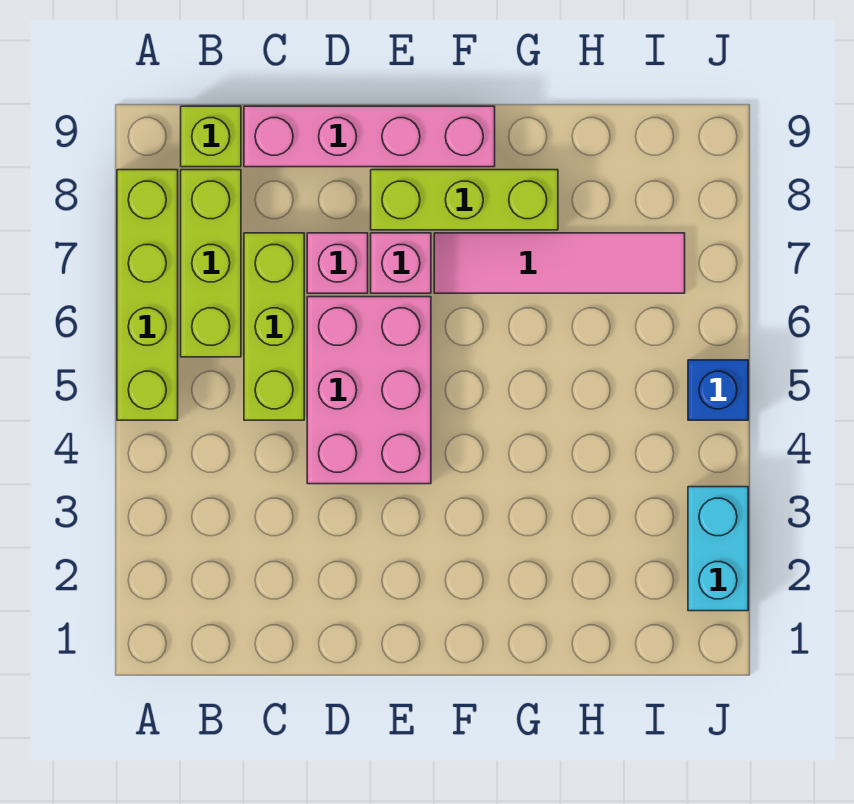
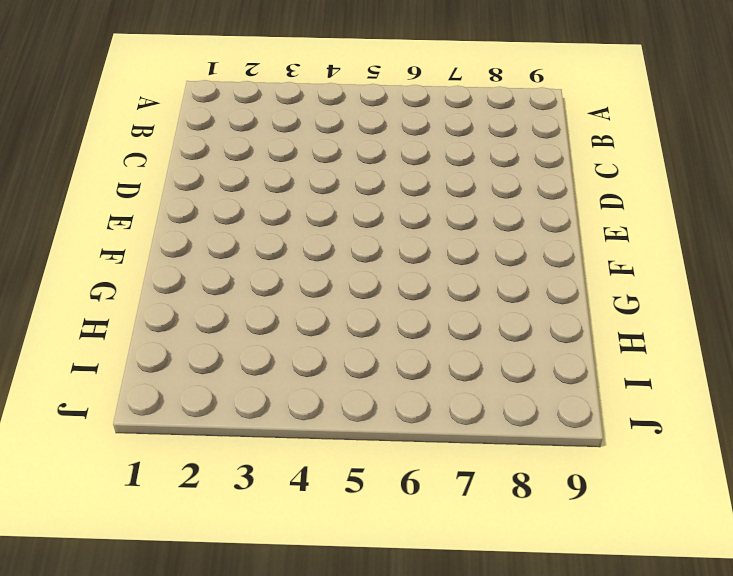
none -> lime brick A5:A8 level 1
none -> lime brick B6:B8 level 1
none -> lime brick B9 level 1

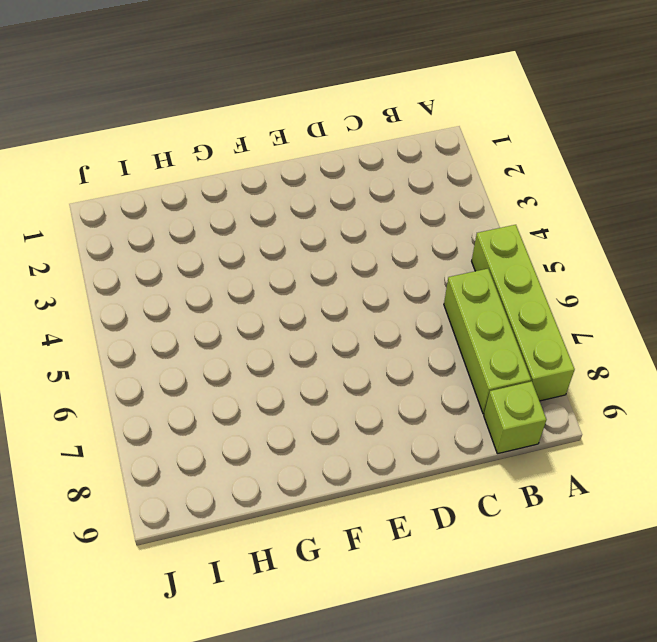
none -> lime brick C5:C7 level 1
none -> pink brick C9:F9 level 1
none -> pink brick D4:E6 level 1

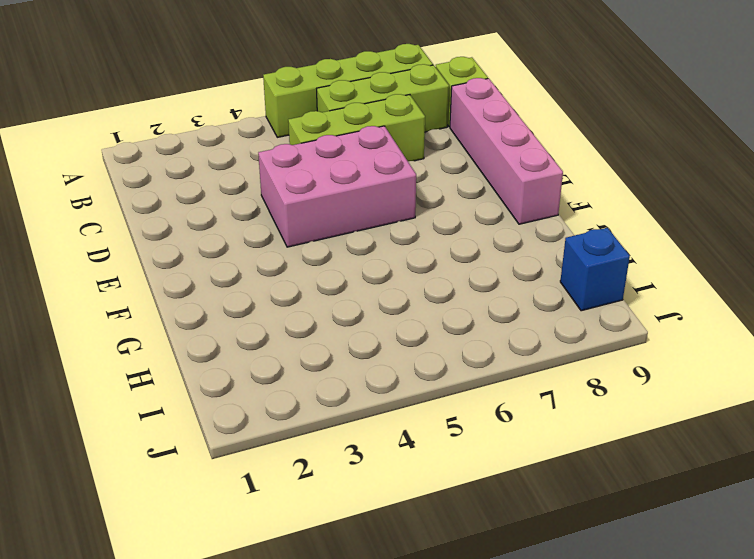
blue brick I9 level 1 -> blue brick J5 level 1
none -> pink brick D7 level 1
none -> pink brick E7 level 1
none -> lime brick E8:G8 level 1

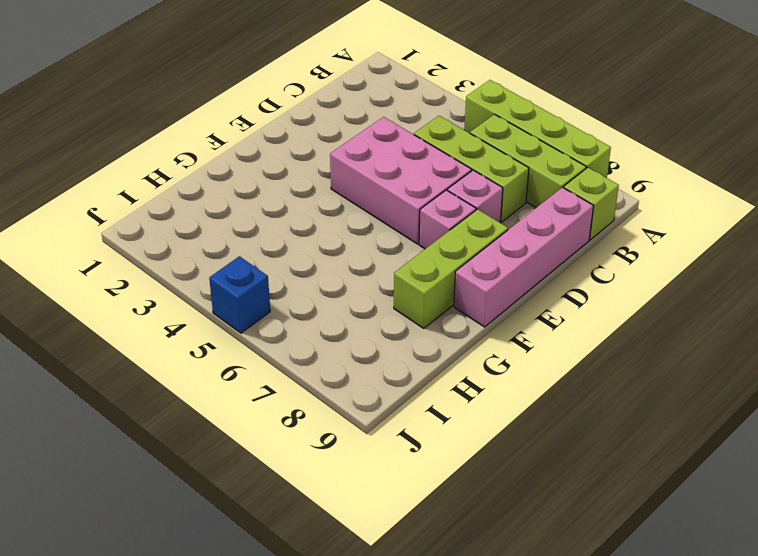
none -> pink tile F7:I7 level 1
none -> cyan brick J2:J3 level 1

